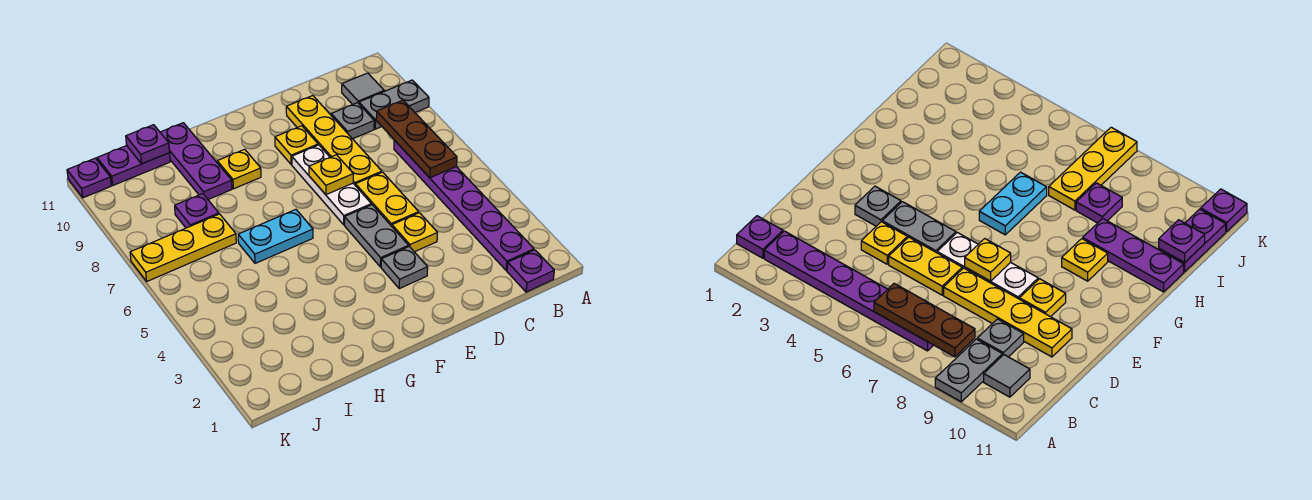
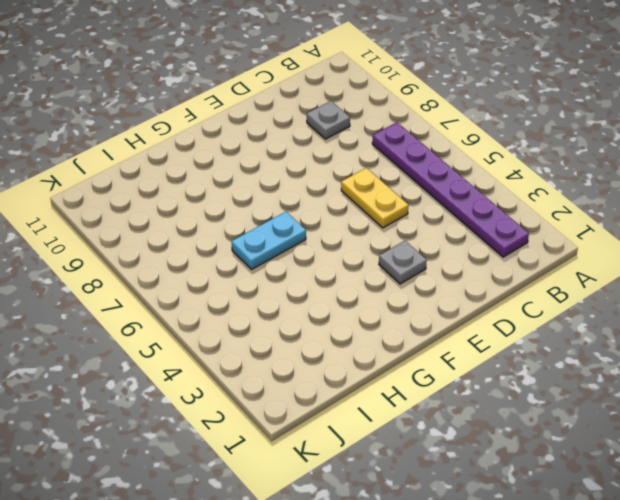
none -> grey plate A9:B9 level 1
none -> purple plate B1 level 1
none -> grey tile B10 level 1

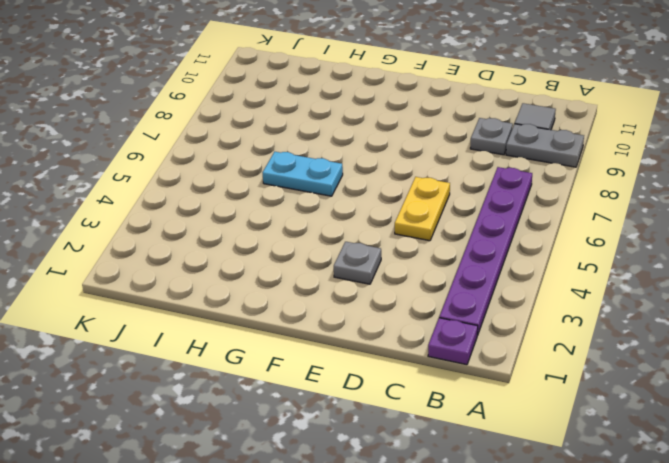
none -> yellow plate D4 level 1
none -> yellow plate D7:D10 level 1
none -> grey plate E4:E5 level 1

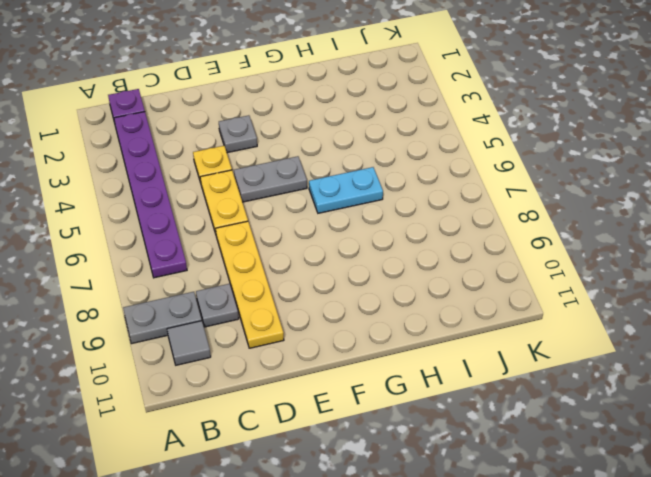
grey plate E5:F5 level 1 -> grey plate E4:E5 level 1
none -> white plate E6:E8 level 1
none -> yellow plate E9 level 1
none -> yellow plate G9 level 1

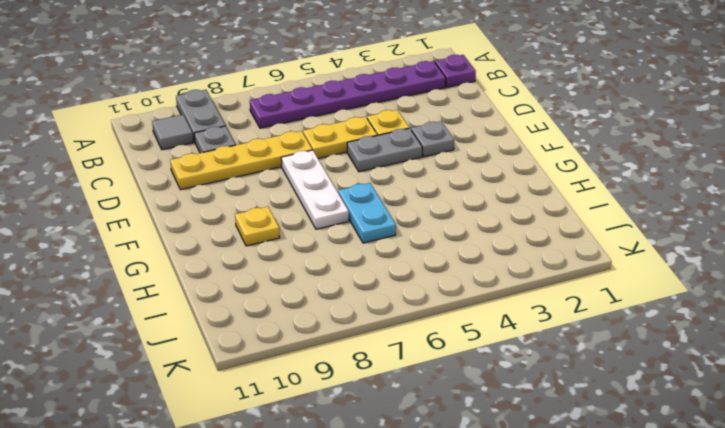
white plate E7:G7 level 1 -> white plate E6:E8 level 1
none -> yellow plate E9 level 1
none -> purple plate H9:H11 level 1
none -> yellow plate I7:K7 level 1

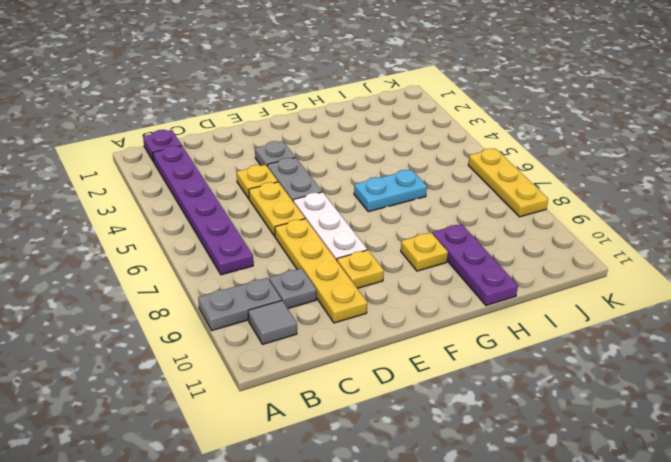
yellow plate K6:K8 level 1 -> yellow plate I7:K7 level 1
none -> purple plate I8 level 1
none -> purple plate I11:J11 level 1
none -> purple plate K11 level 1

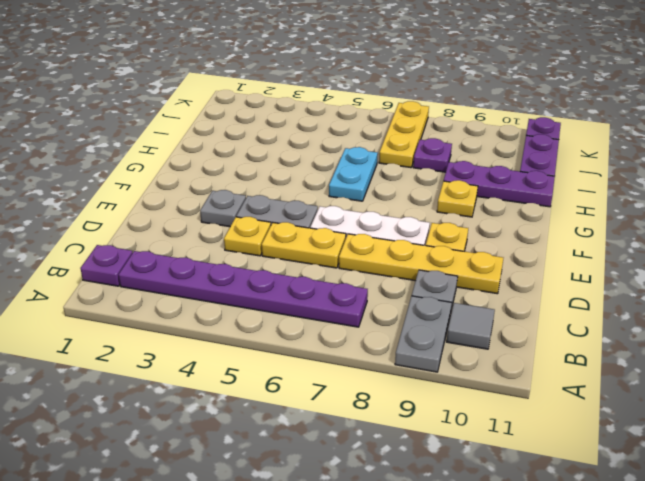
none -> brown plate B6:B8 level 2
none -> yellow plate E7 level 2
none -> purple plate I11 level 2

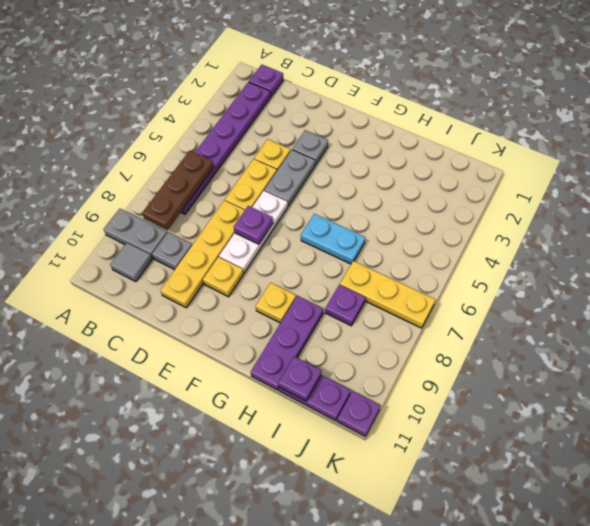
purple plate E7 level 2 -> yellow plate E7 level 2

